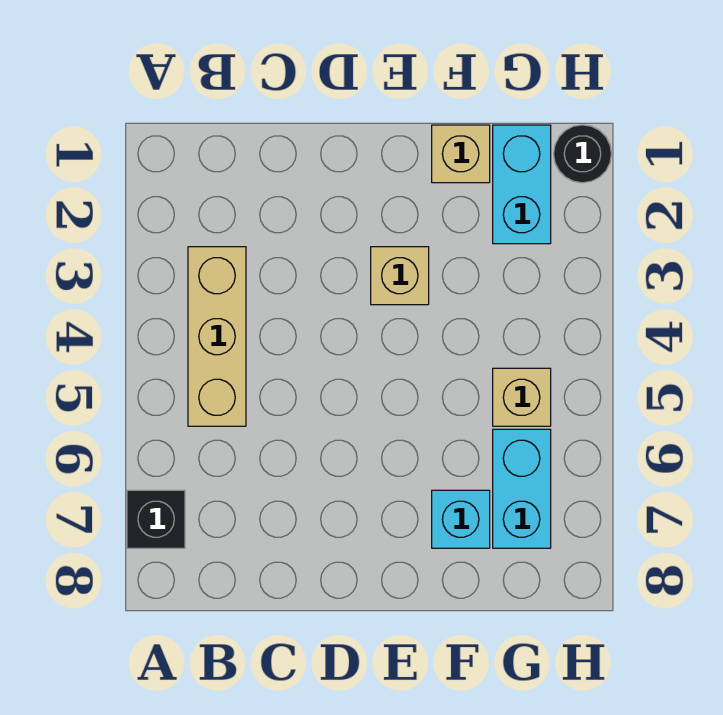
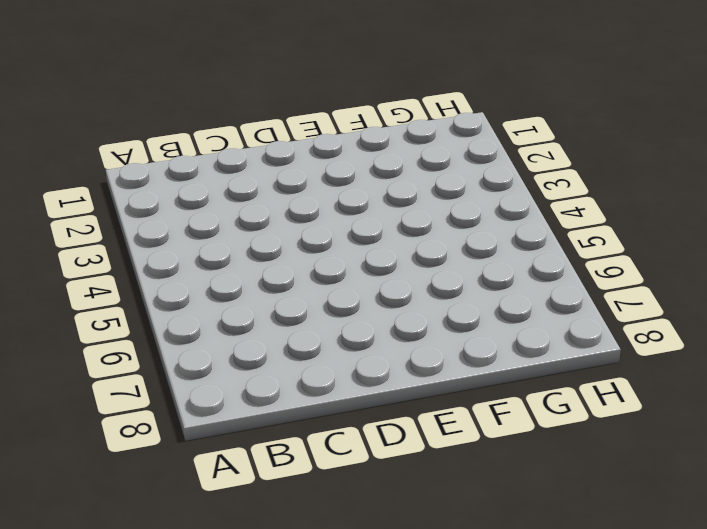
none -> black brick A7 level 1
none -> tan brick B3:B5 level 1

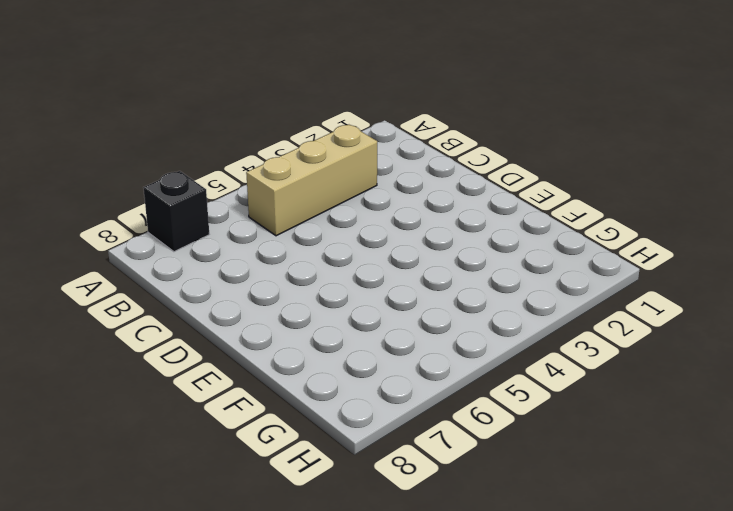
none -> tan brick E3 level 1
none -> tan brick F1 level 1

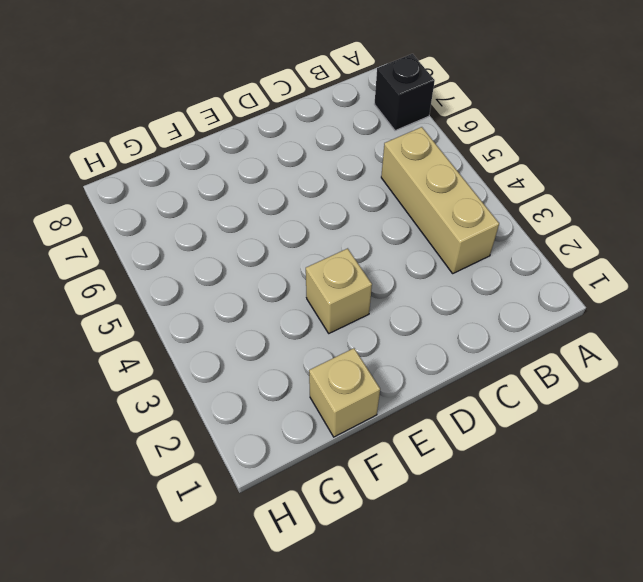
none -> cyan brick F7 level 1
none -> cyan brick G1:G2 level 1

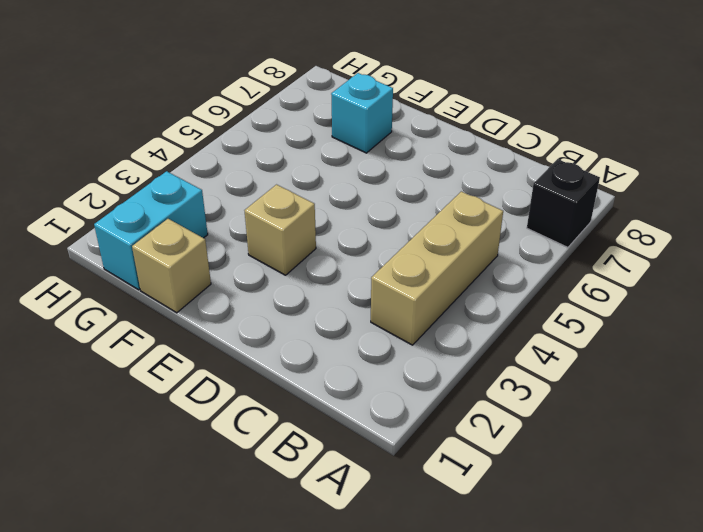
none -> tan brick G5 level 1
none -> cyan brick G6:G7 level 1

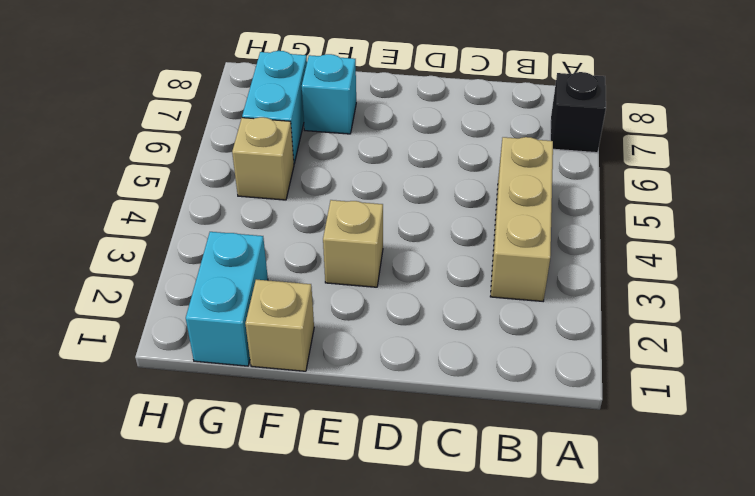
none -> black round brick H1 level 1

